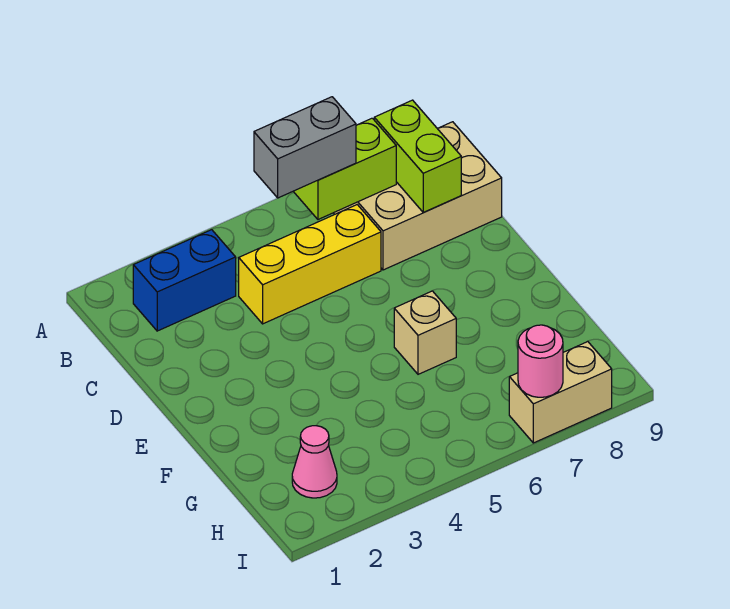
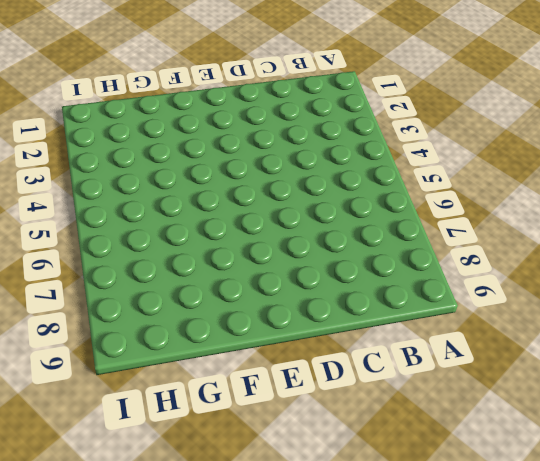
none -> blue brick B2:B3 level 1
none -> tan brick B7:C9 level 1

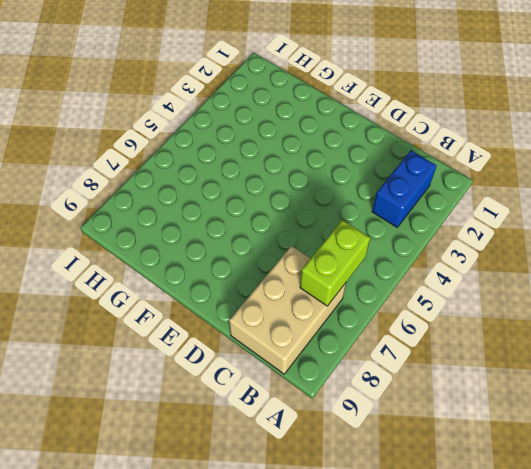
none -> yellow brick C4:C6 level 1
none -> tan brick F6 level 1

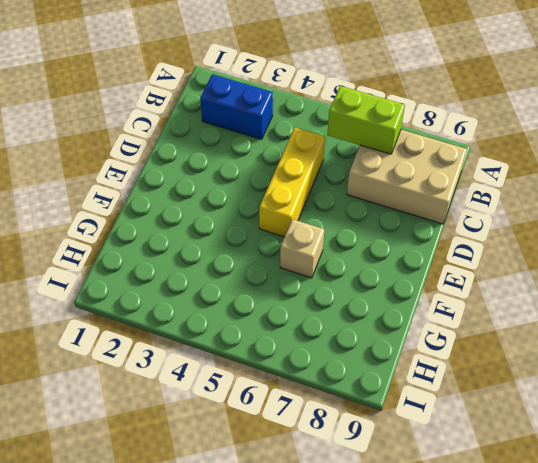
yellow brick C5:E5 level 1 -> yellow brick C4:C6 level 1
none -> pink cone H2 level 1
none -> tan brick I7:I8 level 1

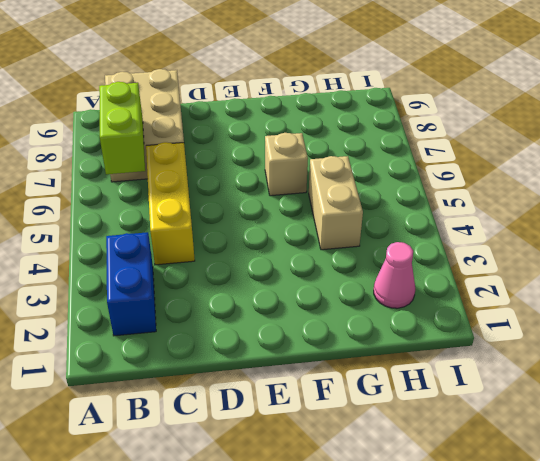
tan brick G4:G5 level 1 -> tan brick I7:I8 level 1
none -> lime brick B8:C8 level 2
none -> pink round brick I7 level 2

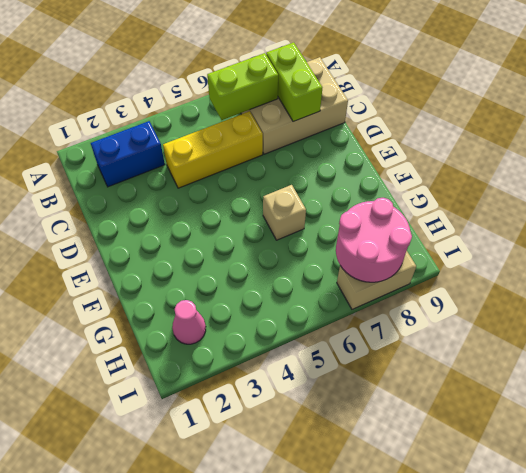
pink round brick H7:I8 level 2 -> pink round brick I7 level 2
none -> grey brick B5:B6 level 3

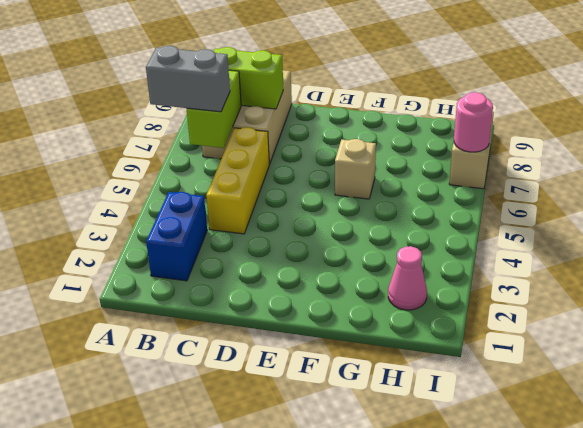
grey brick A6:B6 level 3 -> grey brick B5:B6 level 3

